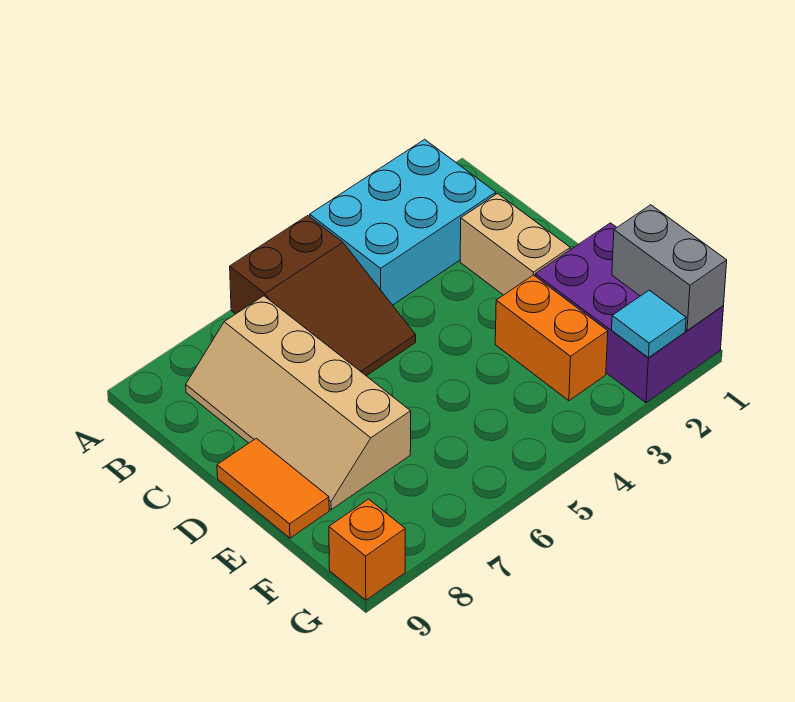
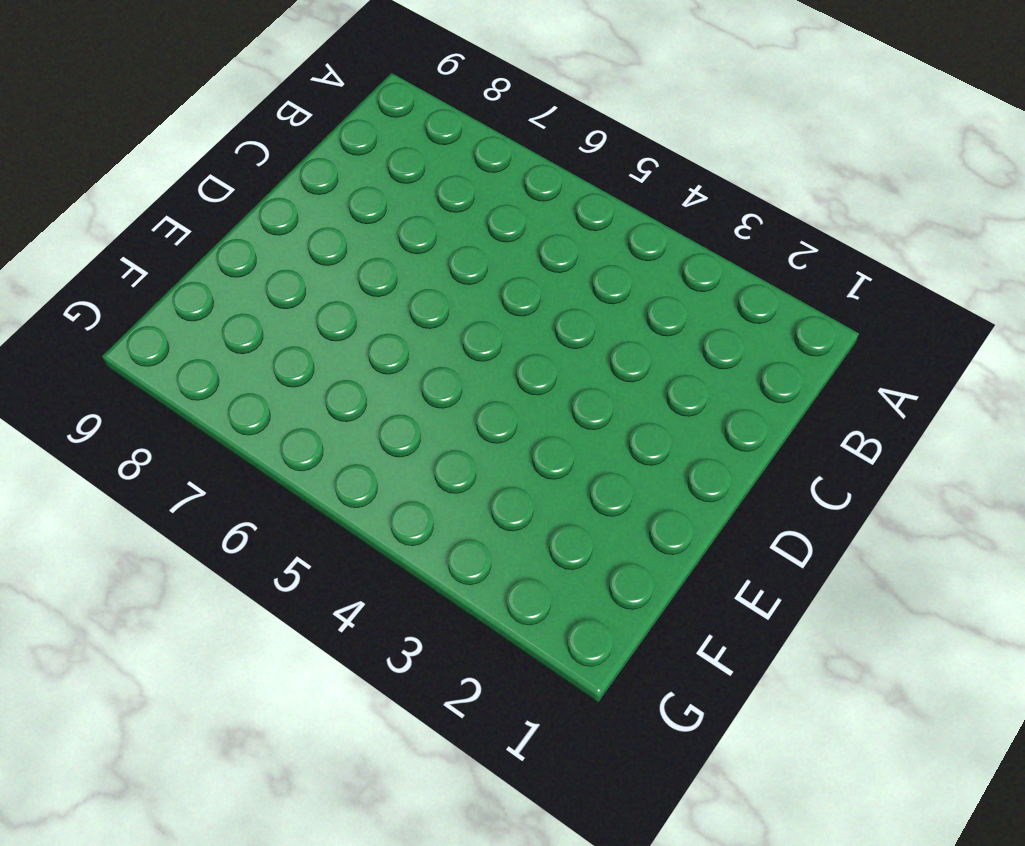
none -> cyan brick A2:B4 level 1
none -> brown slope A5:C6 level 1 top A

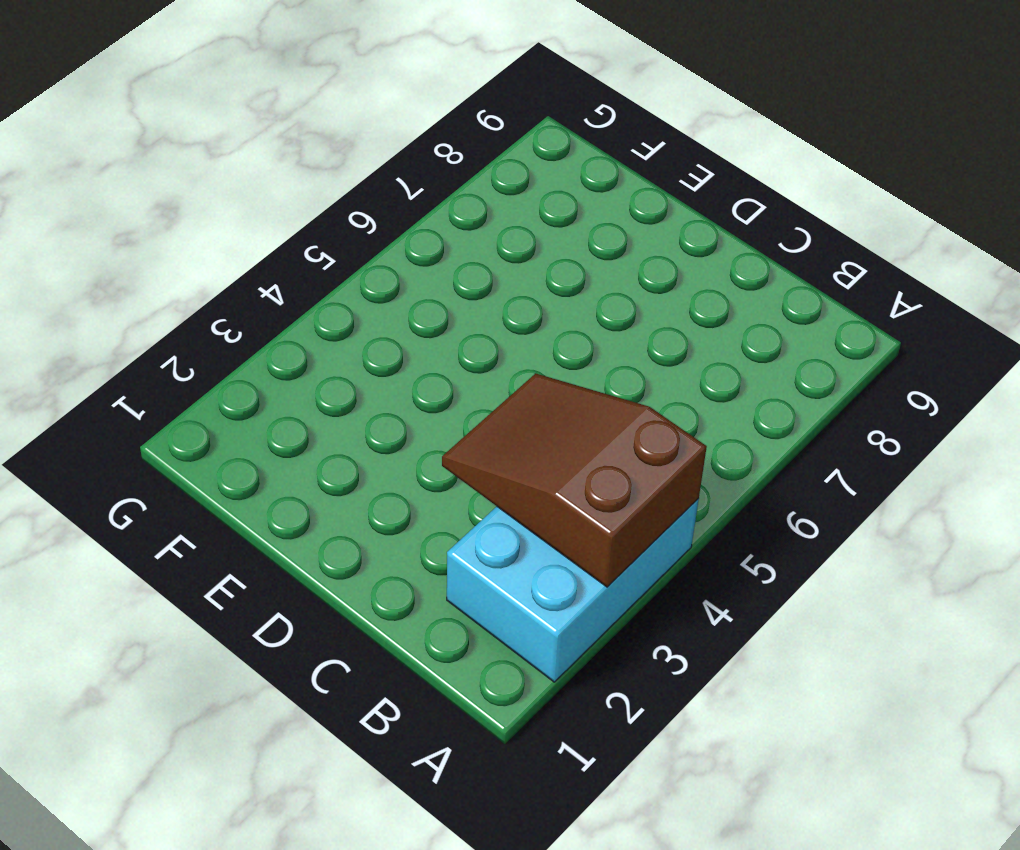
brown slope A3:C4 level 2 top A -> brown slope A5:C6 level 1 top A
none -> tan slope B7:E8 level 1 top 7
none -> tan brick C2:D2 level 1

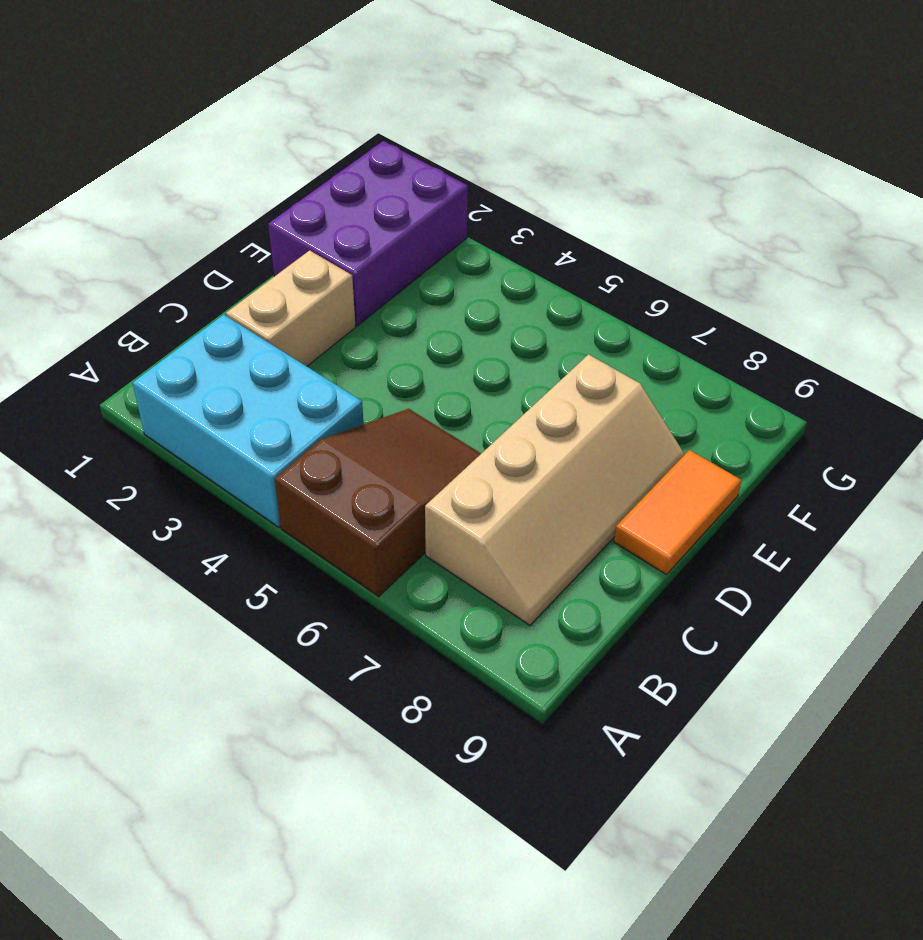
none -> orange brick E3:F3 level 1
none -> orange brick G9 level 1

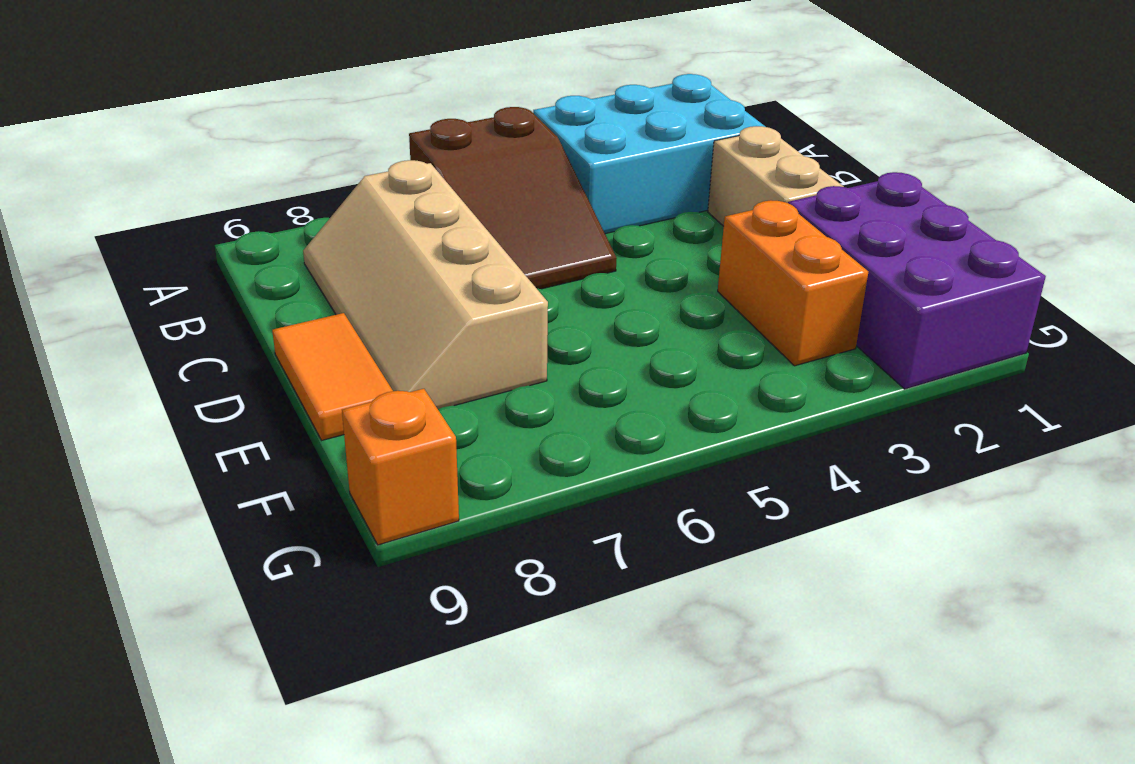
none -> grey brick F1:G1 level 2
none -> cyan tile G2 level 2

